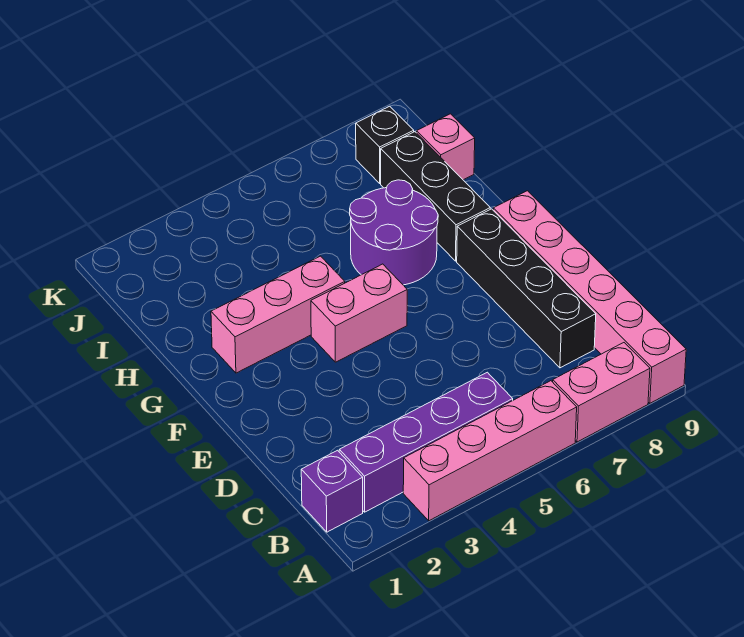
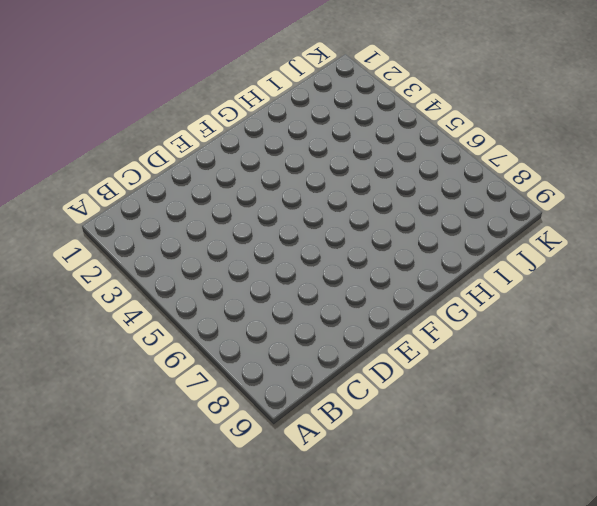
none -> pink brick A3:A6 level 1
none -> pink brick A7:A8 level 1
none -> pink brick A9:F9 level 1

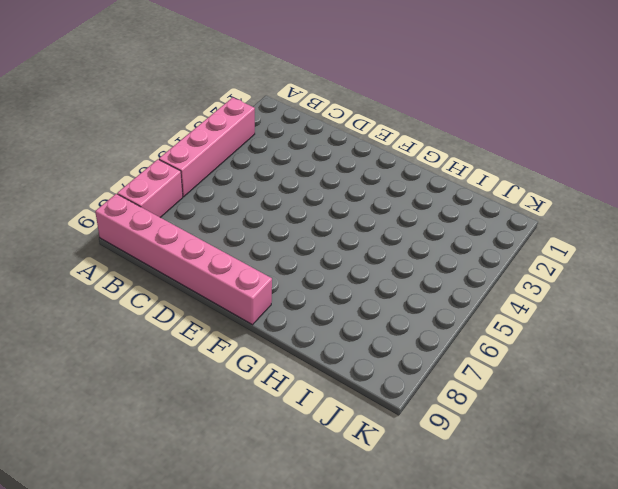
none -> purple brick B1 level 1
none -> purple brick B2:B5 level 1
none -> black brick C8:F8 level 1

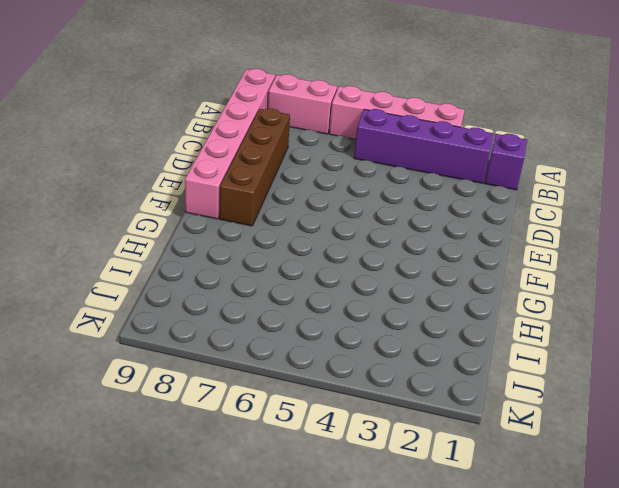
brown brick C8:F8 level 1 -> black brick C8:F8 level 1
none -> pink brick F4:F5 level 1
none -> pink brick G2:G4 level 1
none -> purple round brick G6:H7 level 1

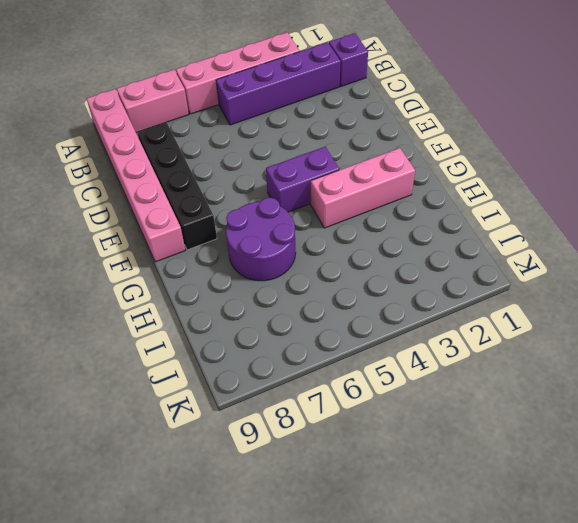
purple brick F4:F5 level 1 -> pink brick F4:F5 level 1
none -> black brick G8:I8 level 1
none -> pink brick I9 level 1
none -> black brick J8 level 1

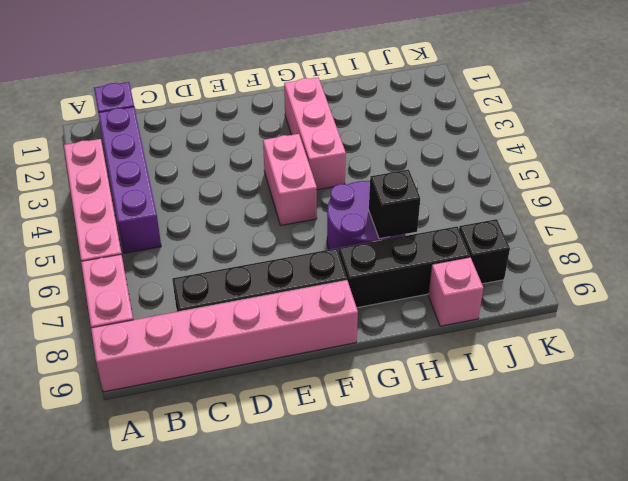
black brick H7 level 2 -> none

